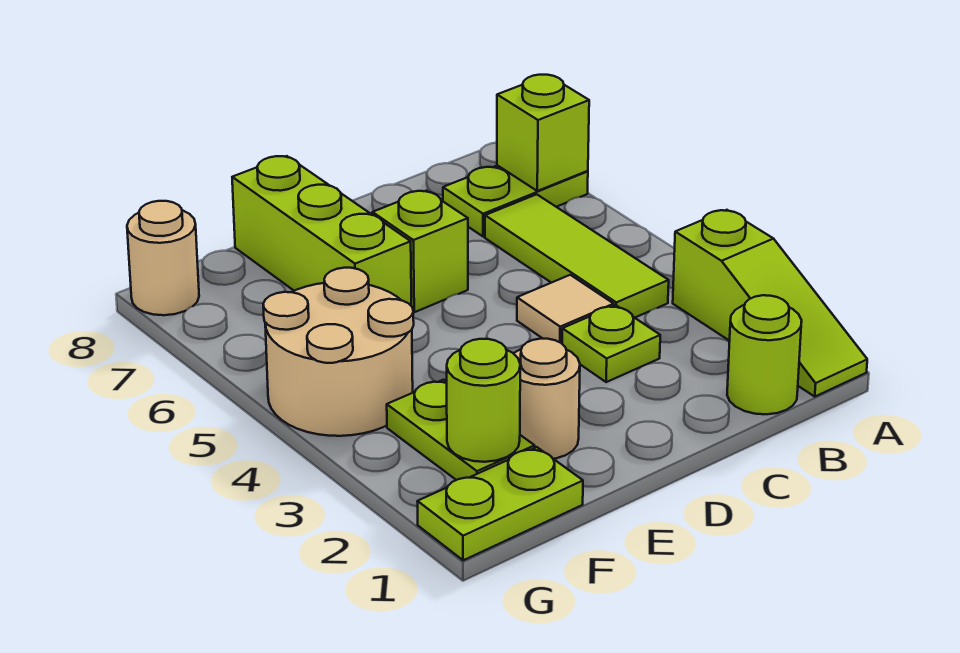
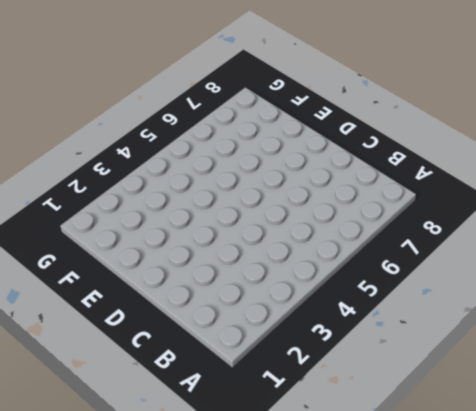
none -> lime slope A1:A3 level 1 top 3
none -> lime plate A7:B7 level 1
none -> lime round brick B1 level 1

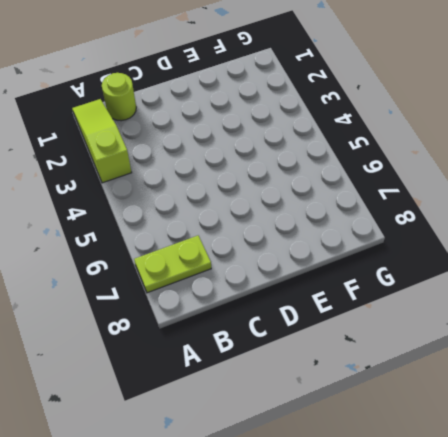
none -> lime tile B4:B6 level 1
none -> lime plate C3 level 1
none -> tan tile C4 level 1

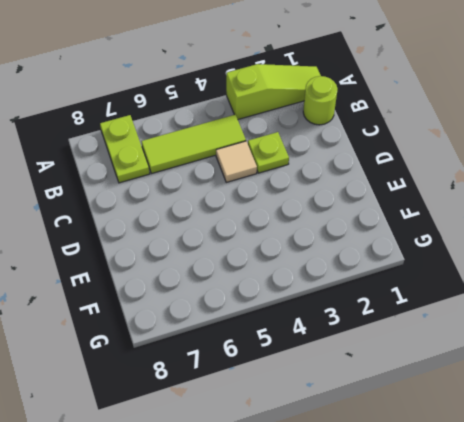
none -> lime brick D6 level 1
none -> tan round brick E2 level 1
none -> lime brick E6:E8 level 1

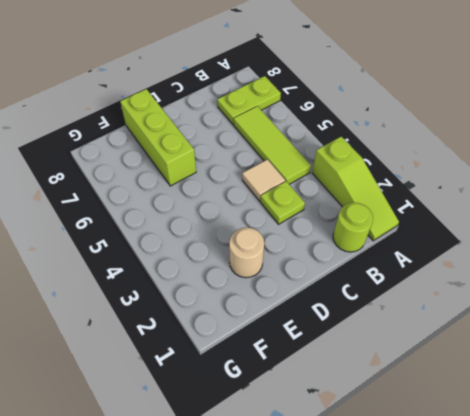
none -> lime brick D6 level 1
none -> lime plate F1:G1 level 1
none -> lime plate F2:F3 level 1

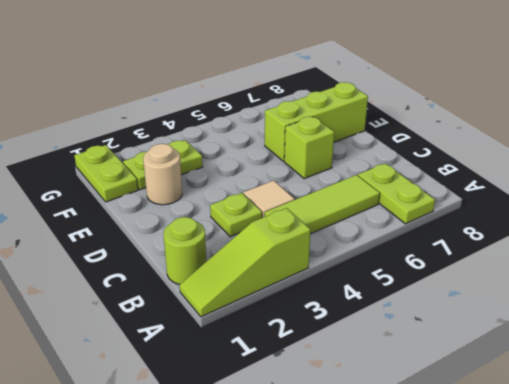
none -> tan round brick F4:G5 level 1
none -> tan round brick G8 level 1
none -> lime brick A7 level 2

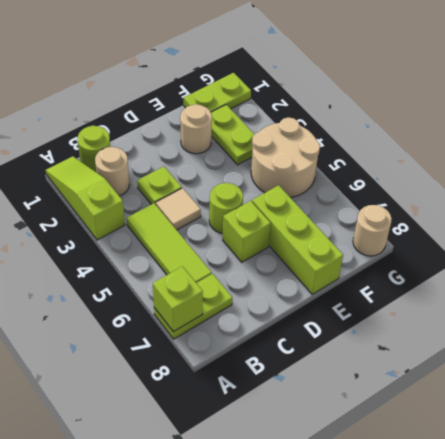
tan round brick B2 level 1 -> none
lime round brick D5 level 1 -> lime round brick F2 level 2

